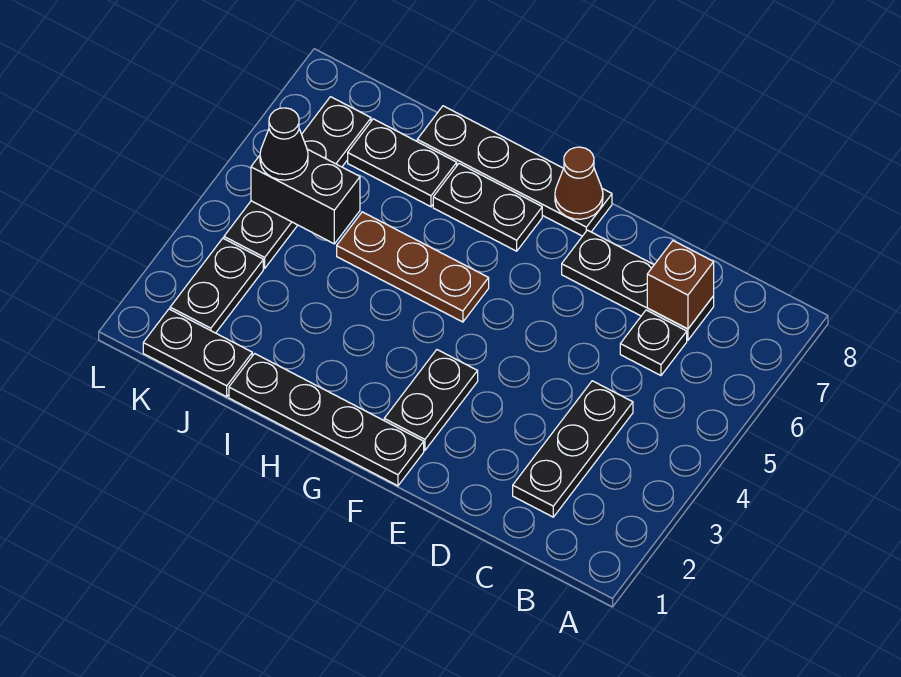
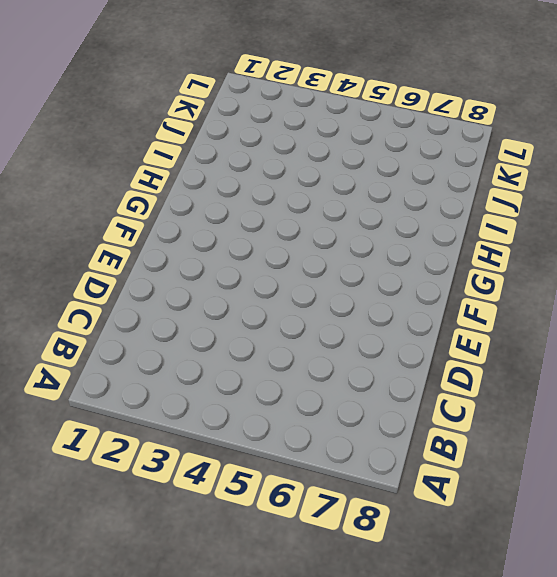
none -> black plate C2:C4 level 1
none -> black plate C6 level 1
none -> black plate C7:E7 level 1

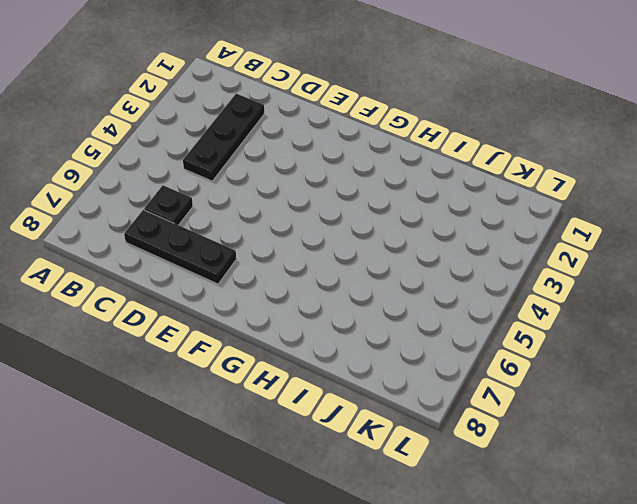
none -> black plate F1:I1 level 1
none -> black plate F2:F3 level 1
none -> black plate F8:I8 level 1

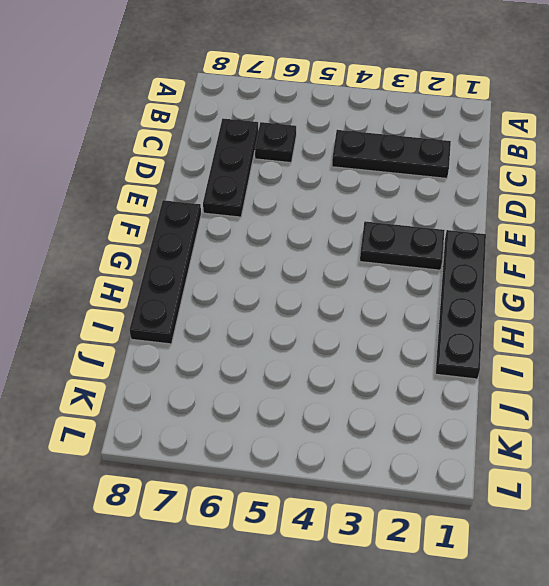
none -> brown plate G5:I5 level 1
none -> black plate G7:H7 level 1
none -> black plate I7:J7 level 1

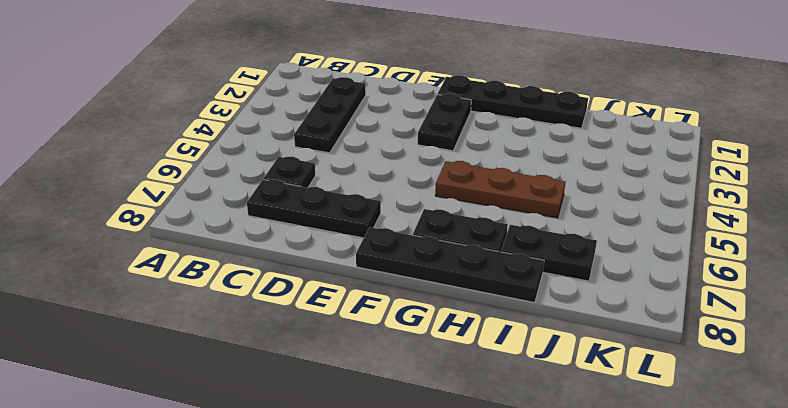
none -> black plate J1:K1 level 1
none -> black plate K2:K3 level 1
none -> black plate K4:K7 level 1

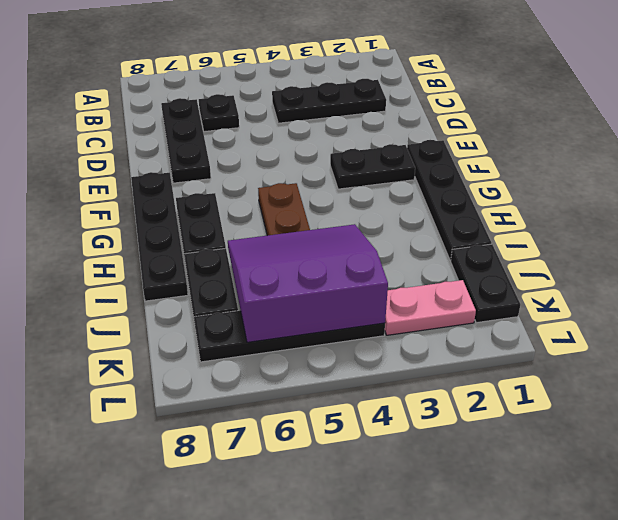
purple slope I4:K6 level 2 top K -> black brick J5:K5 level 2
pink plate K2:K3 level 1 -> black plate K2:K3 level 1
none -> brown brick C7 level 2
none -> brown cone F8 level 2
none -> black cone K5 level 3

